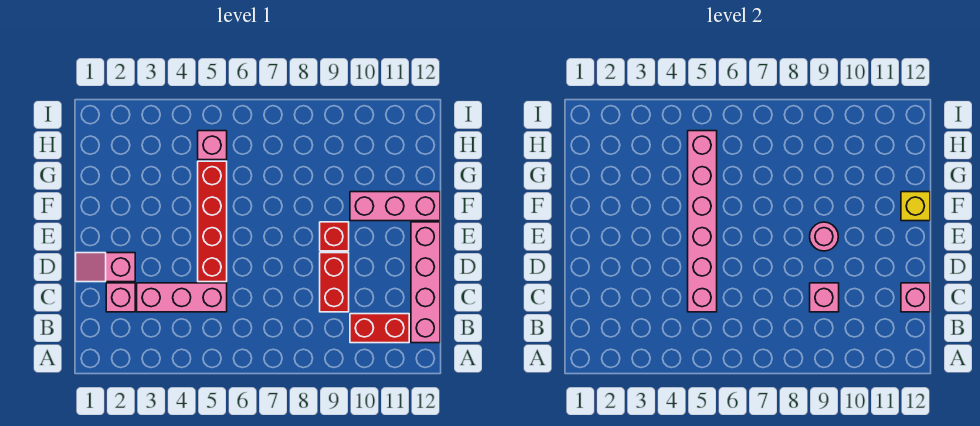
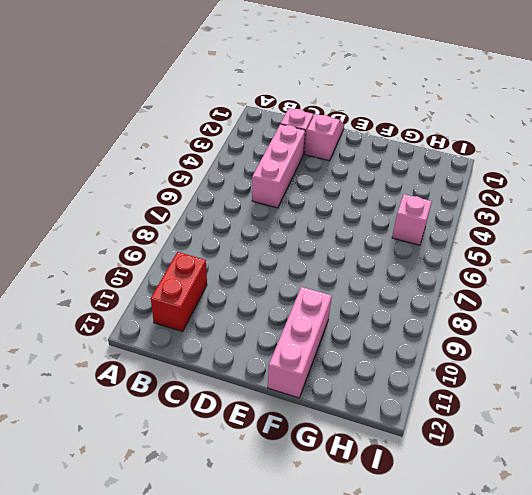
none -> pink brick B12:E12 level 1
none -> red brick C9:D9 level 1
none -> red brick D5:G5 level 1

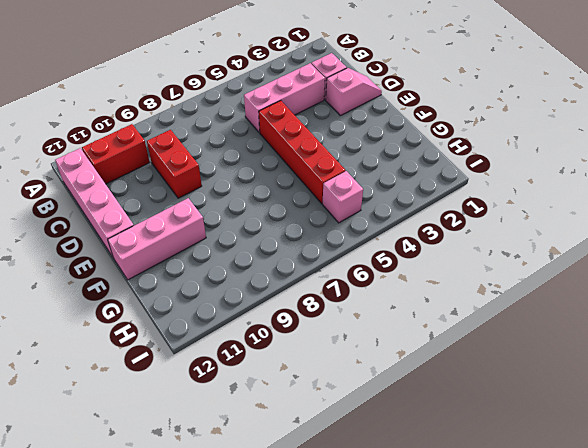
none -> red brick E9 level 1
none -> pink brick C5:H5 level 2
none -> pink brick C9 level 2

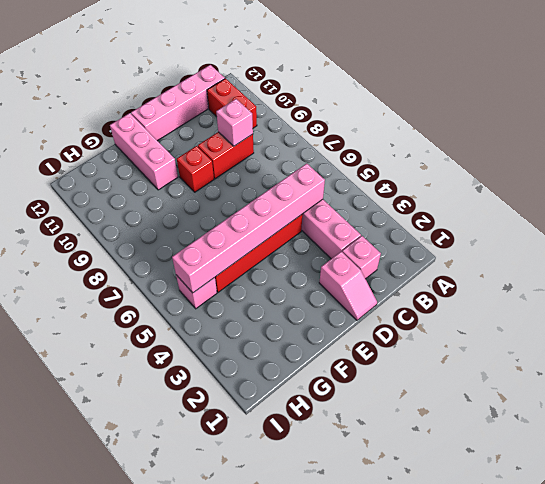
none -> pink brick C12 level 2
none -> pink round brick E9 level 2
none -> yellow brick F12 level 2

